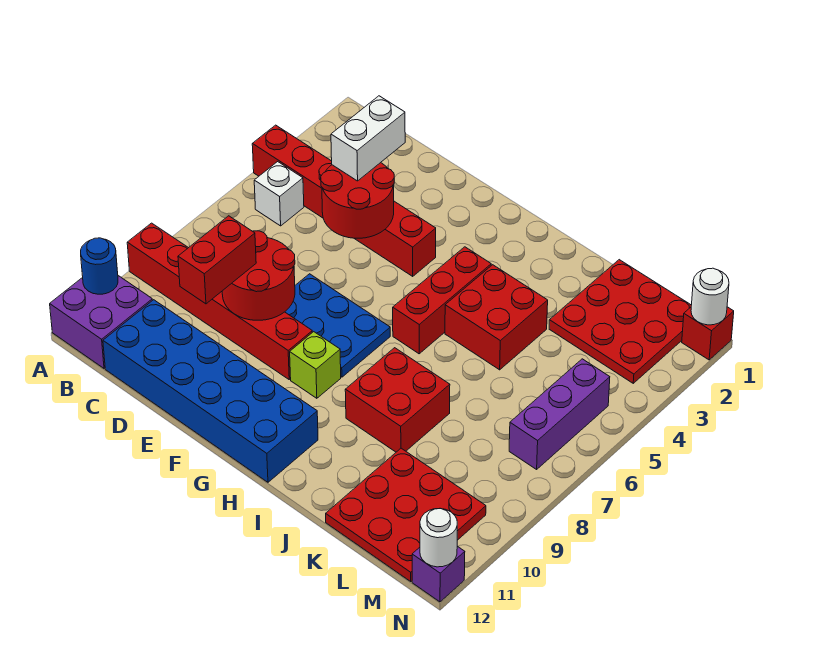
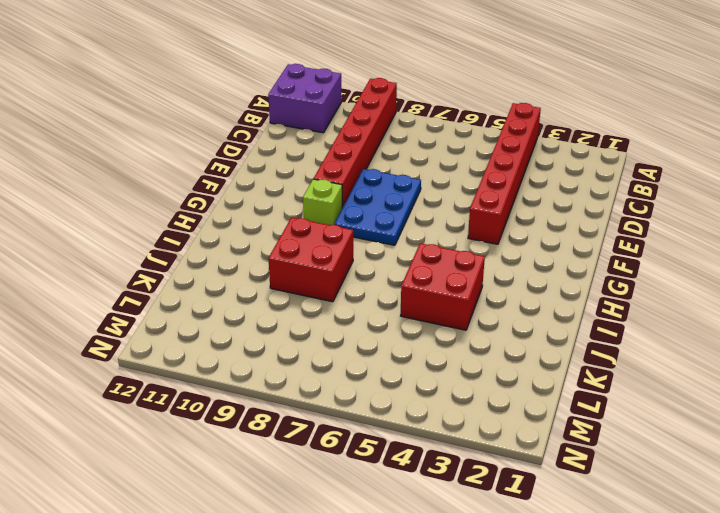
none -> white brick B5 level 1
none -> blue brick C11:H12 level 1
none -> red brick H4:H6 level 1

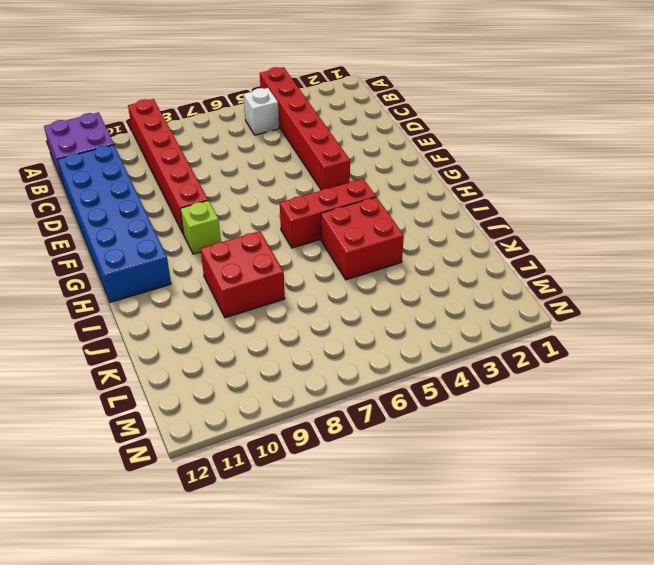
none -> blue plate E7:G8 level 1
none -> red plate K1:M3 level 1
none -> red plate K10:M12 level 1

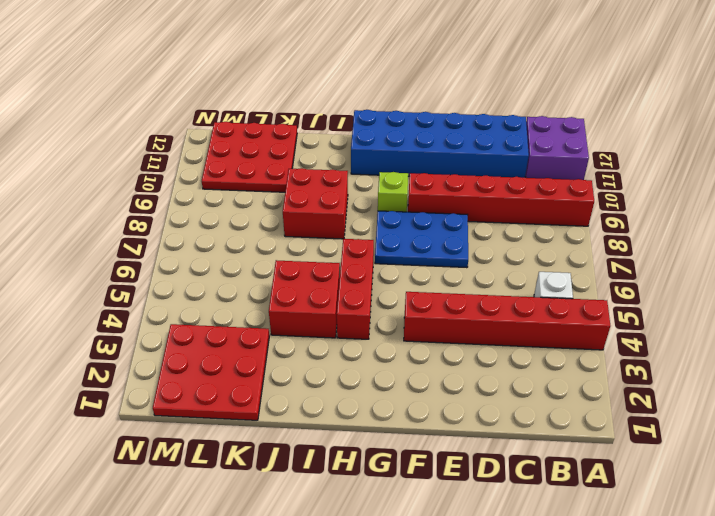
none -> purple brick M5:M7 level 1
none -> red brick N1 level 1
none -> purple brick N12 level 1

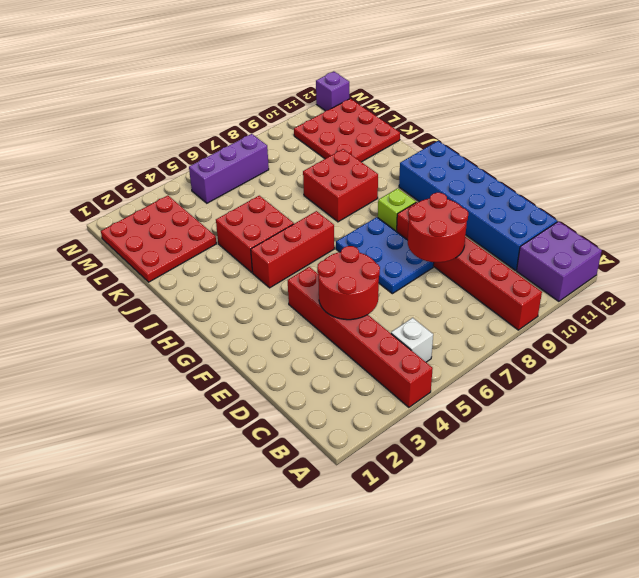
none -> red brick N1 level 1
none -> blue round brick A11 level 2
none -> white round brick N1 level 2

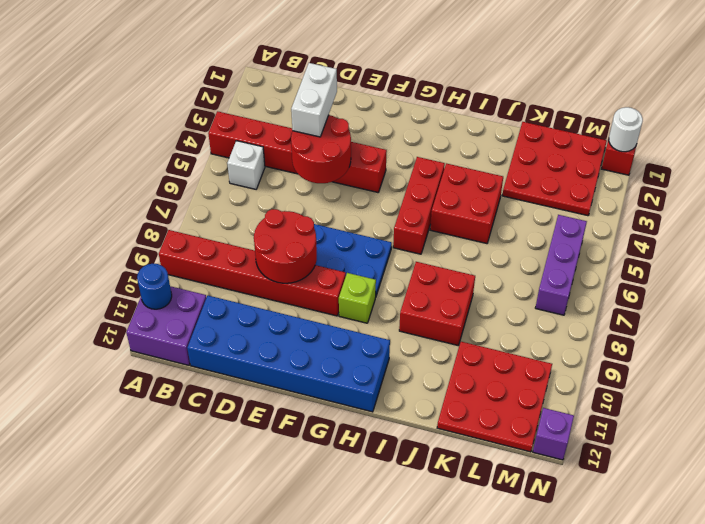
none -> white round brick N12 level 2
none -> red brick D9:D10 level 3

